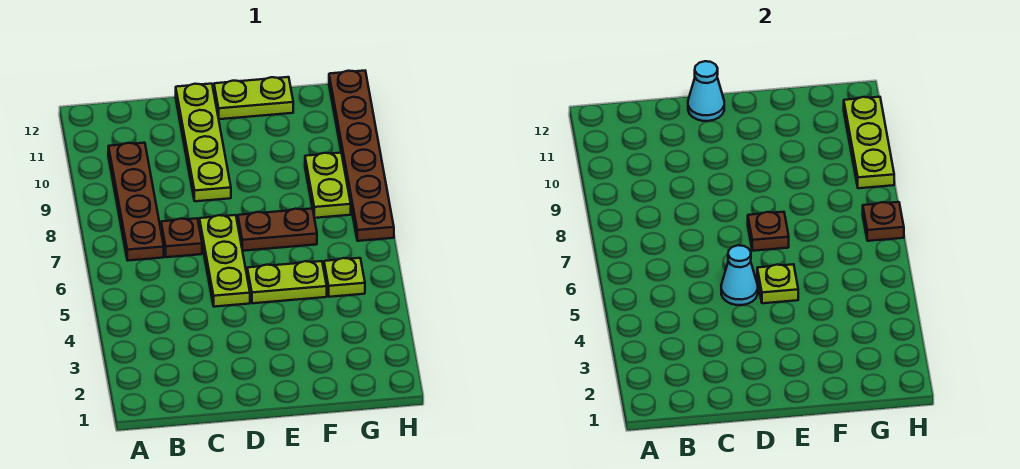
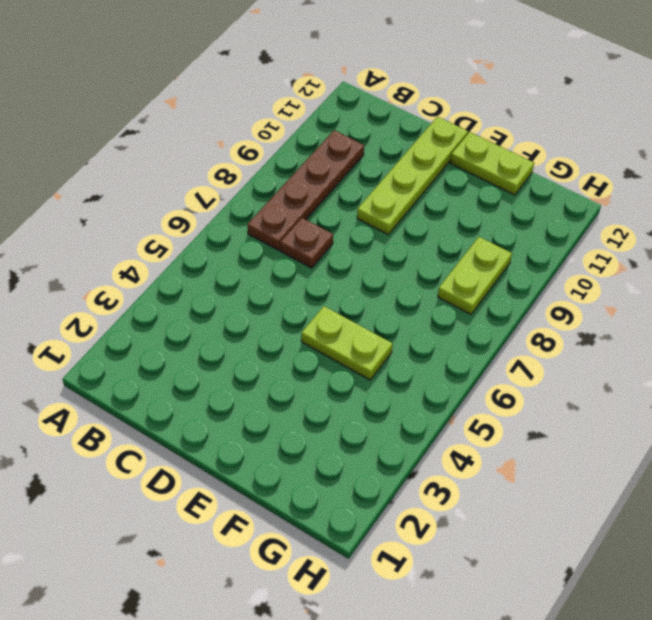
none -> lime plate D5:D7 level 1
none -> brown plate E7:F7 level 1
none -> lime plate G5 level 1

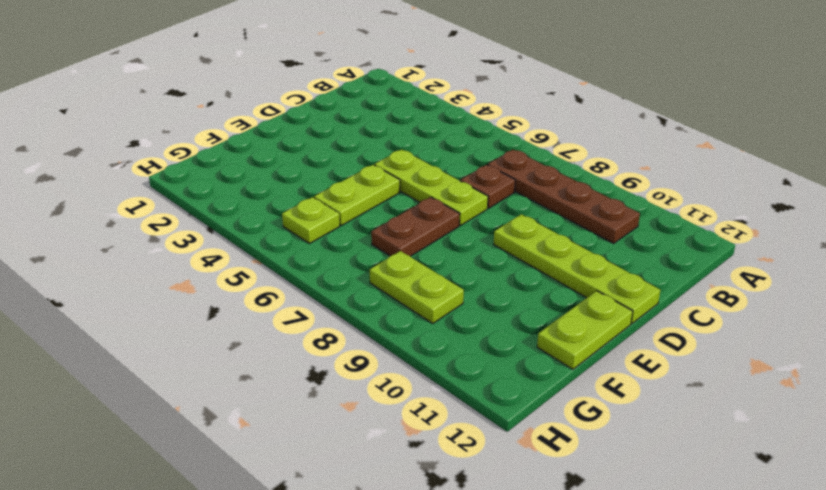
none -> brown plate H7:H12 level 1
none -> cyan cone D5 level 2
none -> cyan cone D12 level 2

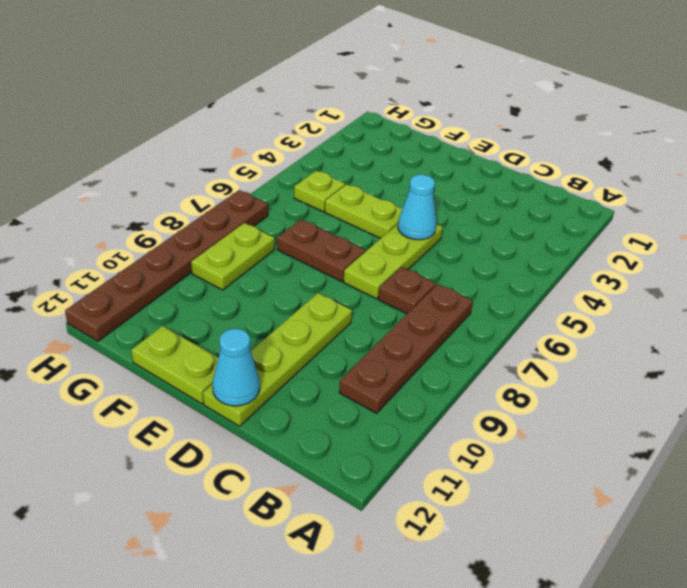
none -> lime plate E5 level 2
none -> brown plate E7 level 2
none -> brown plate H7 level 2

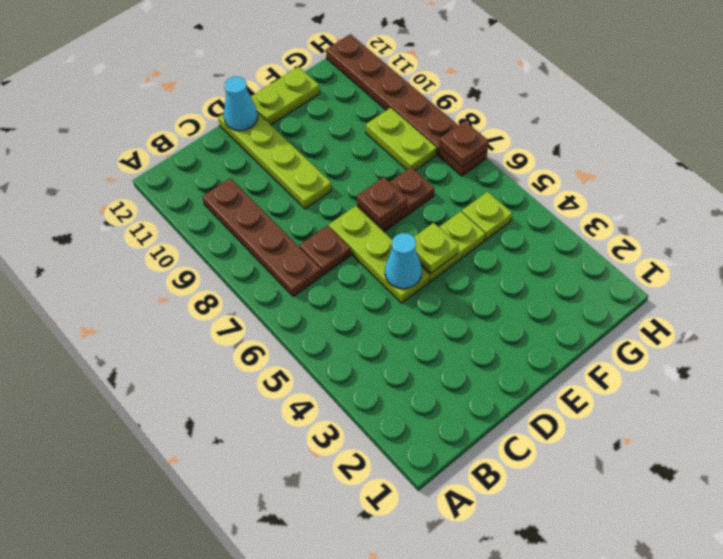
none -> lime plate H9:H11 level 2

